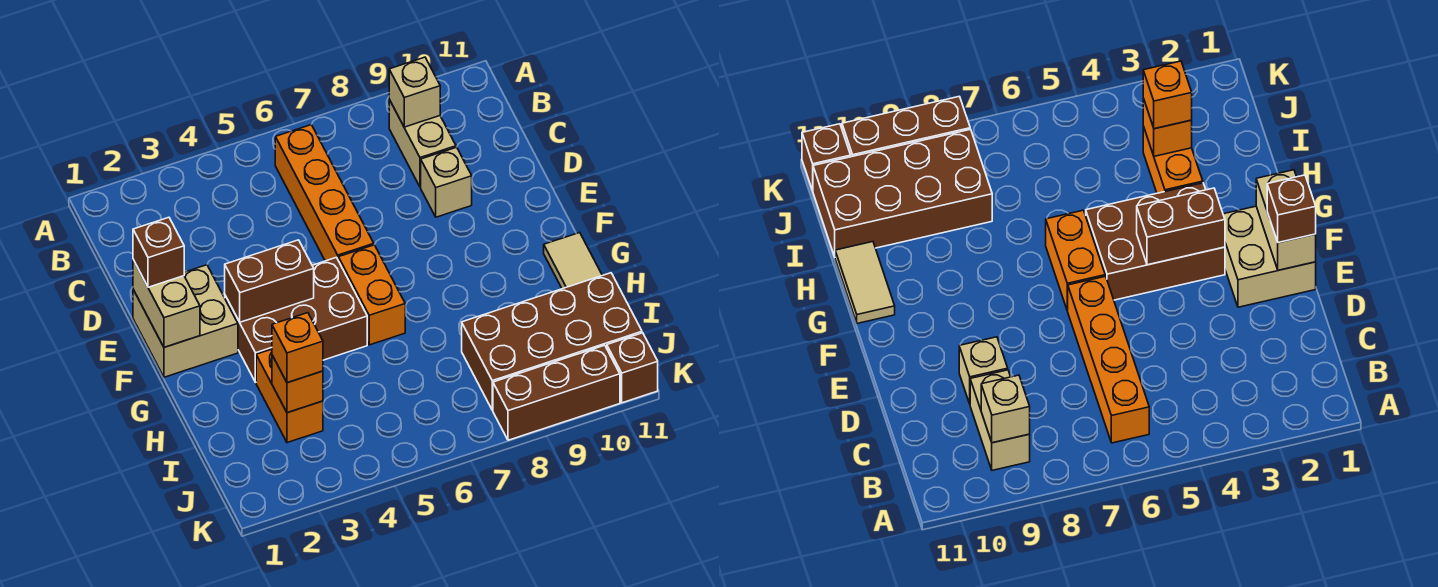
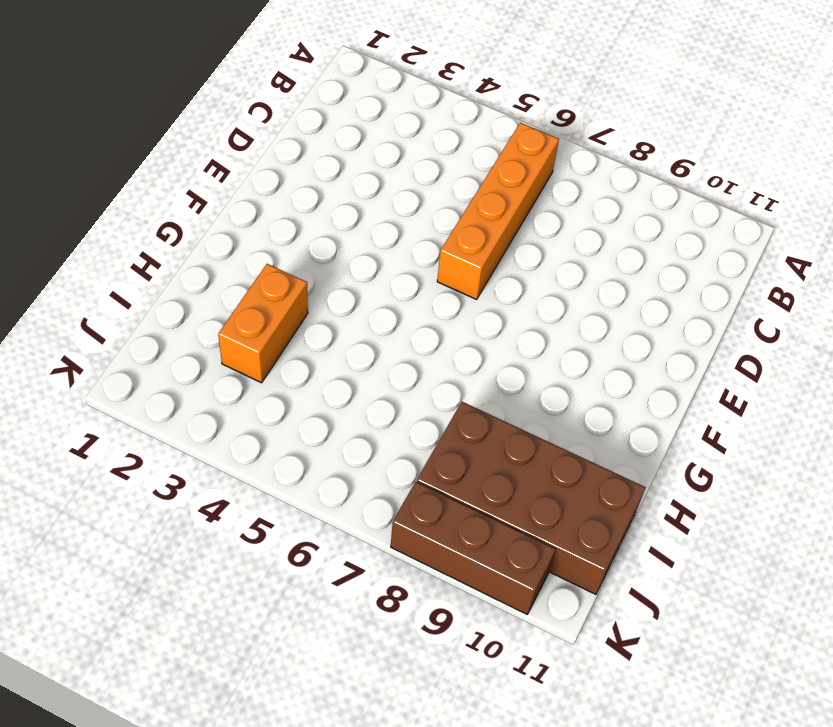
none -> tan brick B9:C9 level 1
none -> tan brick D9 level 1
none -> tan brick E1:F2 level 1

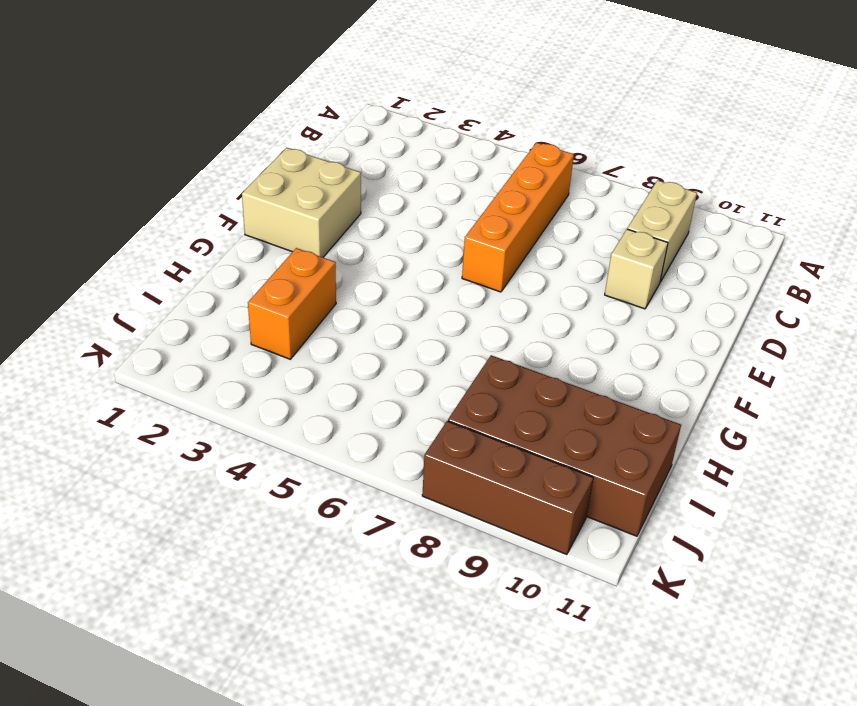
none -> brown brick F3:G5 level 1
none -> orange brick F6:G6 level 1
none -> tan tile G11:H11 level 1

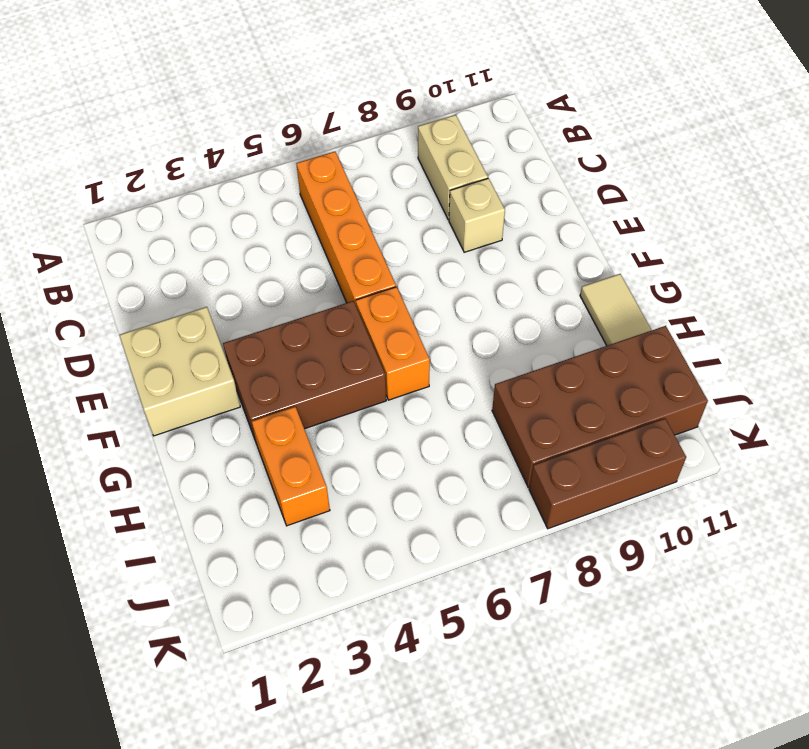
none -> brown brick K11 level 1
none -> tan brick B9 level 2
none -> tan brick E1:F1 level 2

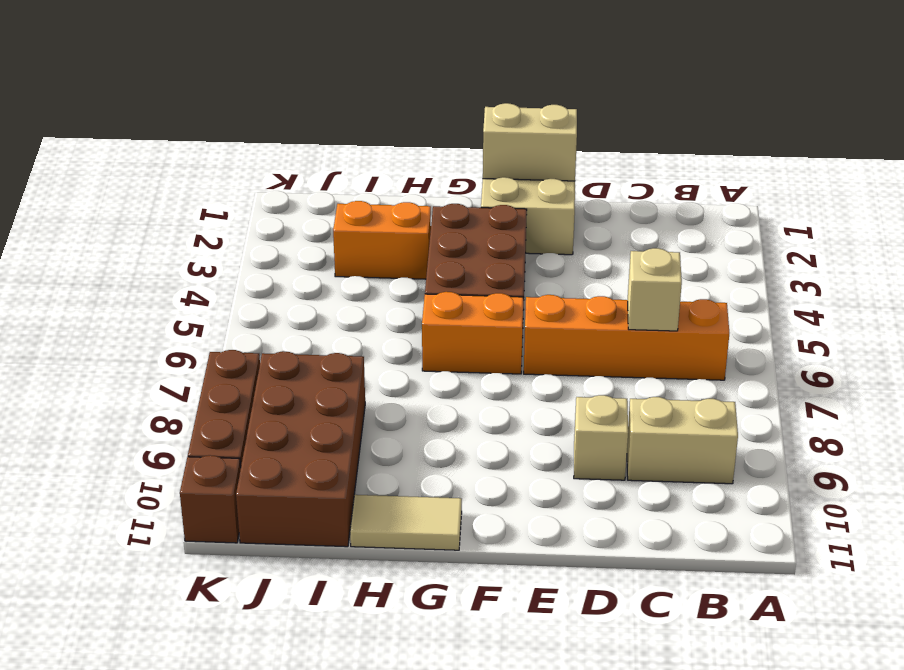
tan brick C6 level 2 -> tan brick B9 level 2
none -> brown brick F3:F4 level 2
none -> orange brick I3 level 2
none -> brown brick E1 level 3

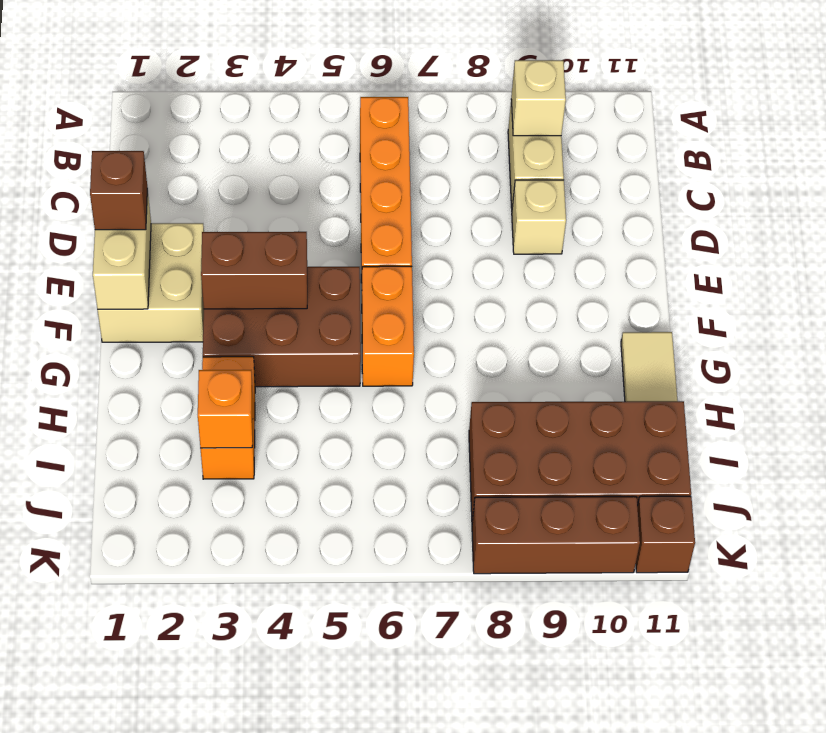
none -> orange brick I3 level 3

